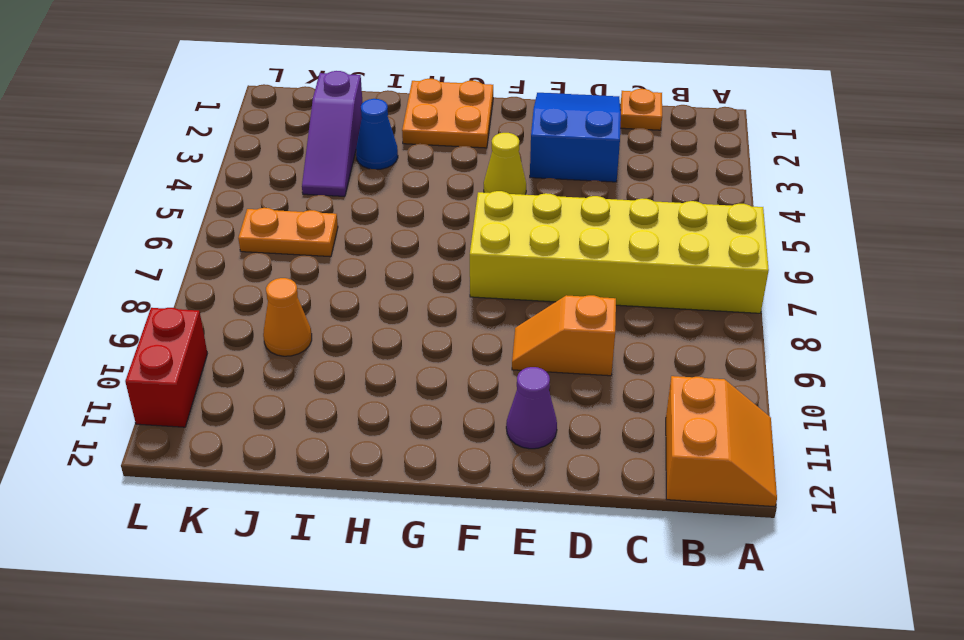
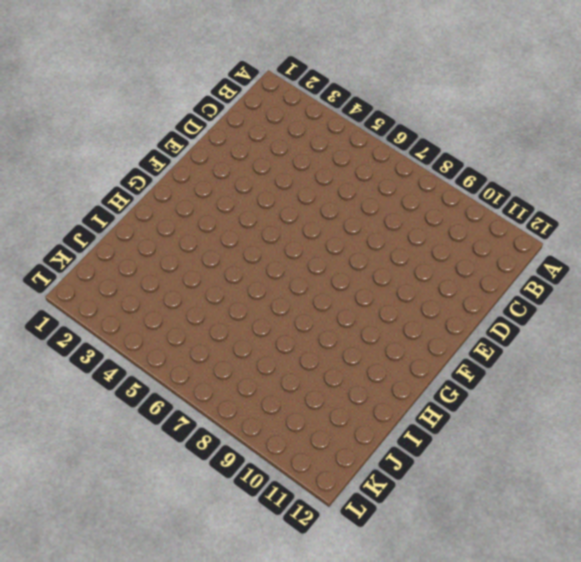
none -> yellow brick A6:F7 level 1
none -> orange slope A11:B12 level 1 top B
none -> orange plate C1 level 1

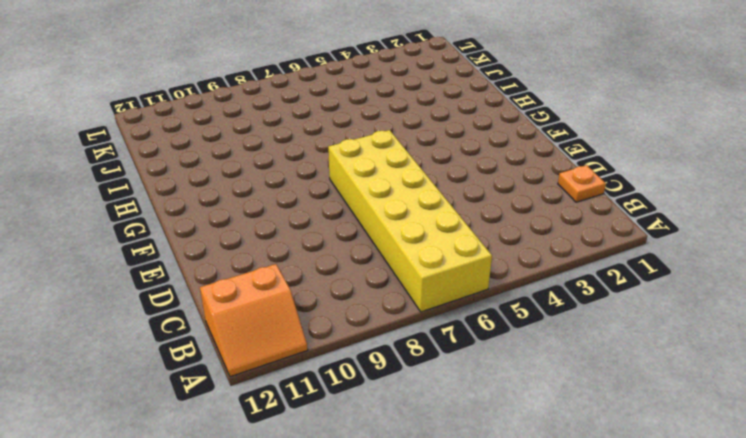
none -> blue slope D1:E3 level 1 top 3
none -> orange slope D9:E9 level 1 top D
none -> purple cone E11 level 1

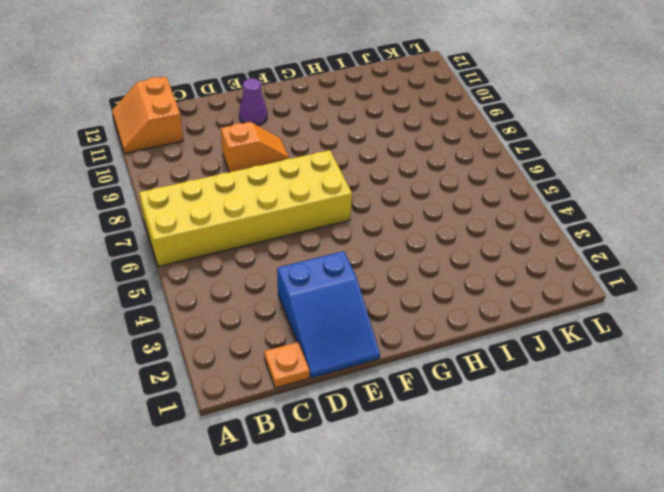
none -> yellow cone F4 level 1
none -> orange plate G1:H2 level 1
none -> blue cone I3 level 1

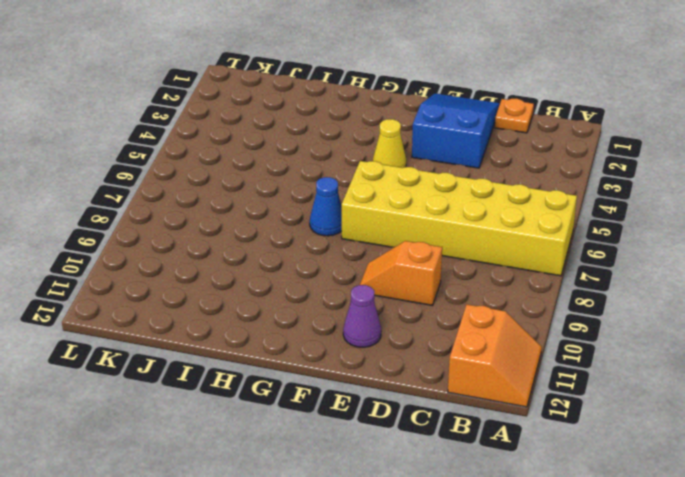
blue cone G7 level 1 -> blue cone I3 level 1
none -> orange plate G1:H2 level 1
none -> purple slope J2:J4 level 1 top 2
none -> orange plate J6:K6 level 1

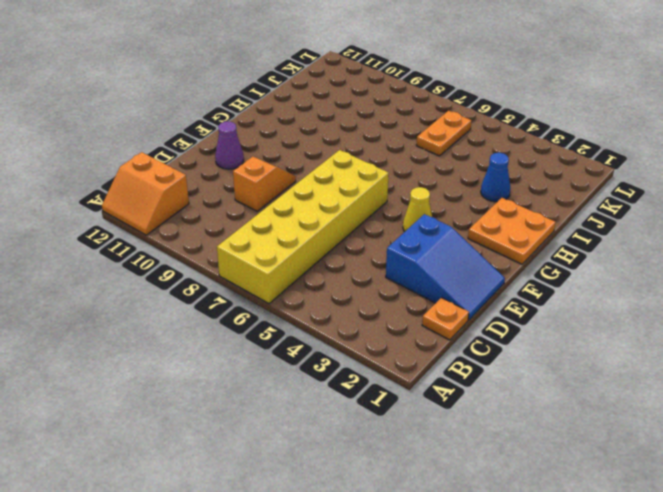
none -> purple slope J2:J4 level 1 top 2
none -> orange cone J9 level 1
none -> red brick L10:L11 level 1

